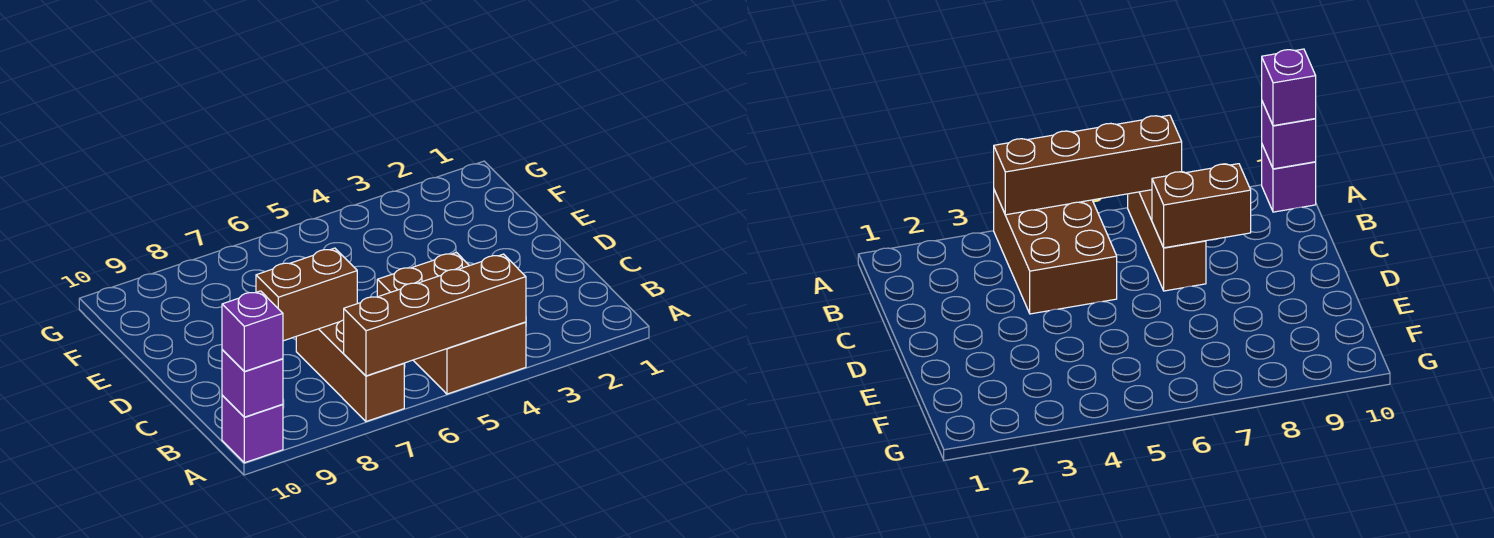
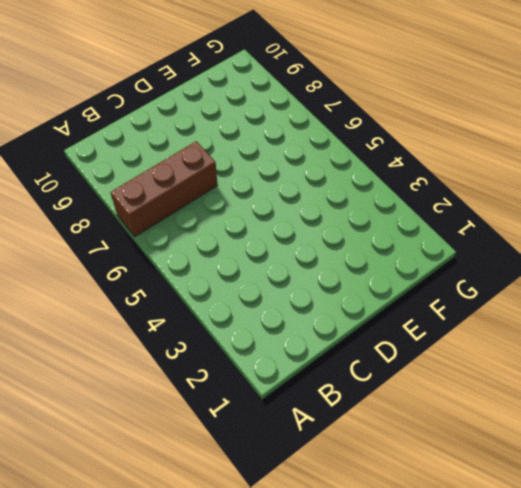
none -> brown brick A4:C5 level 1
none -> purple brick A10 level 1

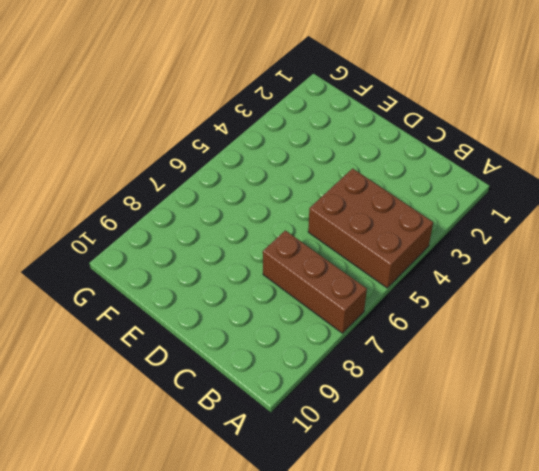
none -> purple brick A10 level 1
none -> brown brick A4:A7 level 2

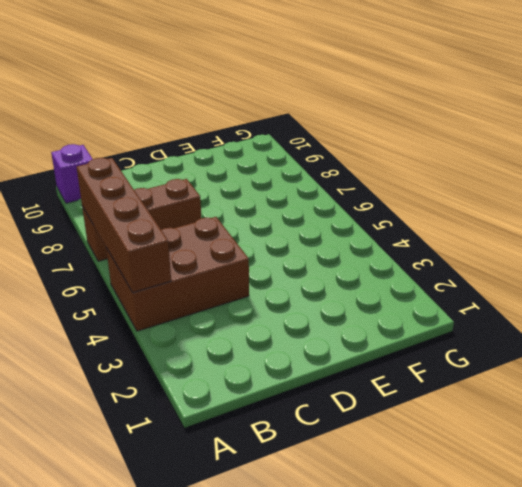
none -> purple brick A10 level 2
none -> brown brick C7:C8 level 2

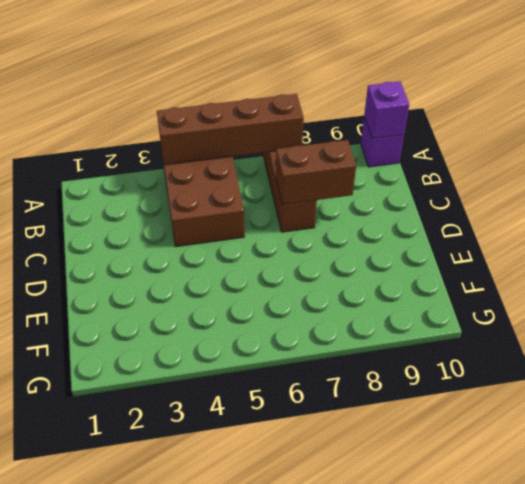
none -> purple brick A10 level 3

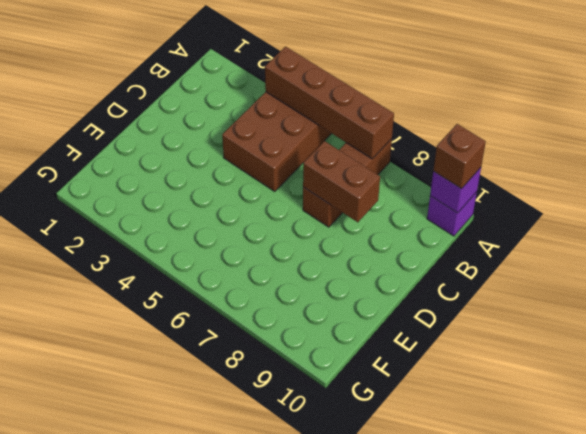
brown brick A10 level 3 -> purple brick A10 level 3

